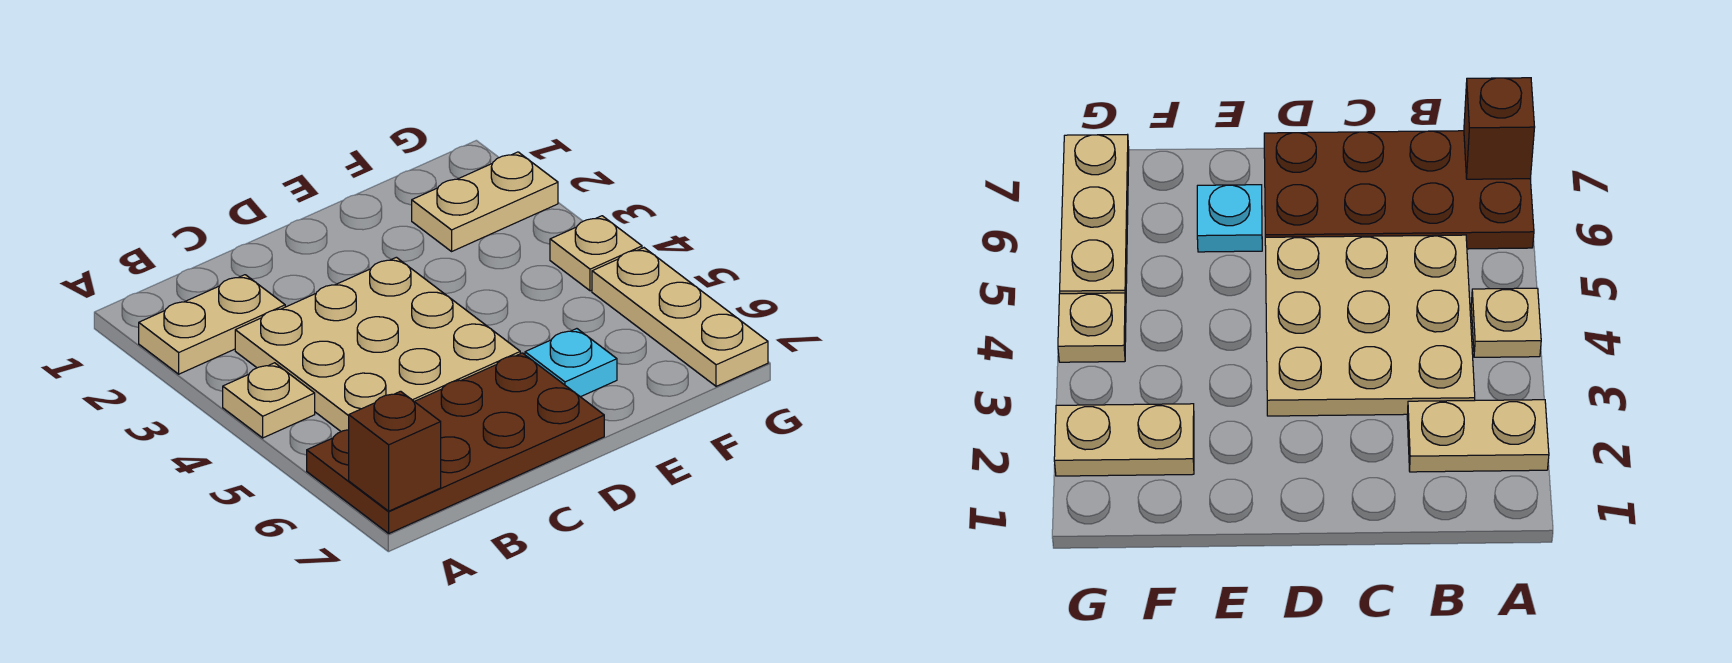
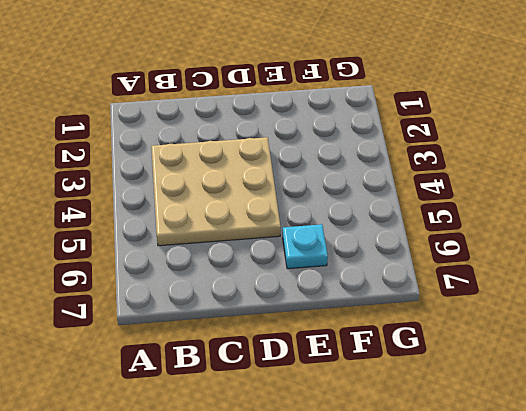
none -> tan plate A2:B2 level 1
none -> tan plate A4 level 1

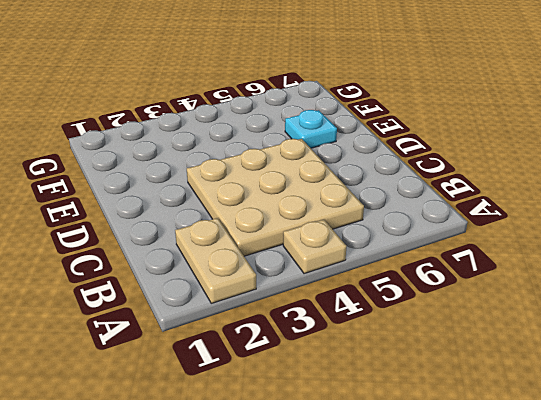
none -> brown plate A6:D7 level 1
none -> tan plate F2:G2 level 1

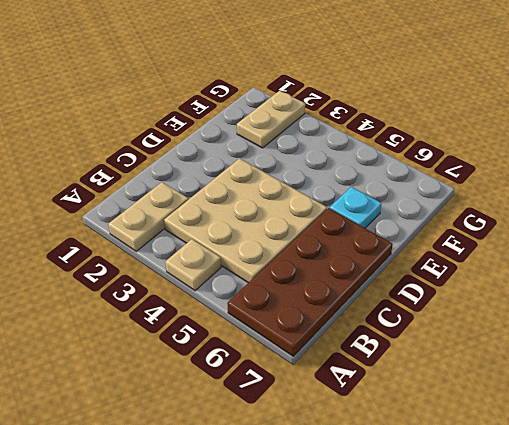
none -> tan plate G4 level 1
none -> tan plate G5:G7 level 1

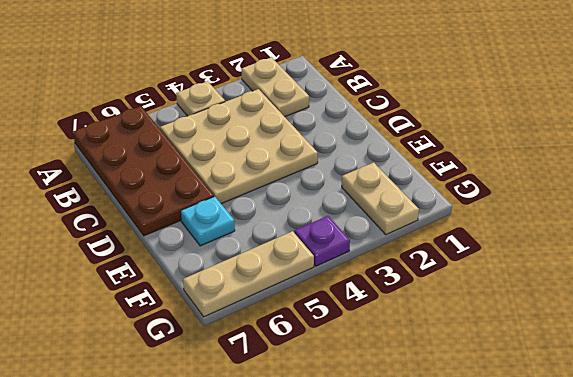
purple plate G4 level 1 -> tan plate G4 level 1
none -> brown brick A7 level 2

